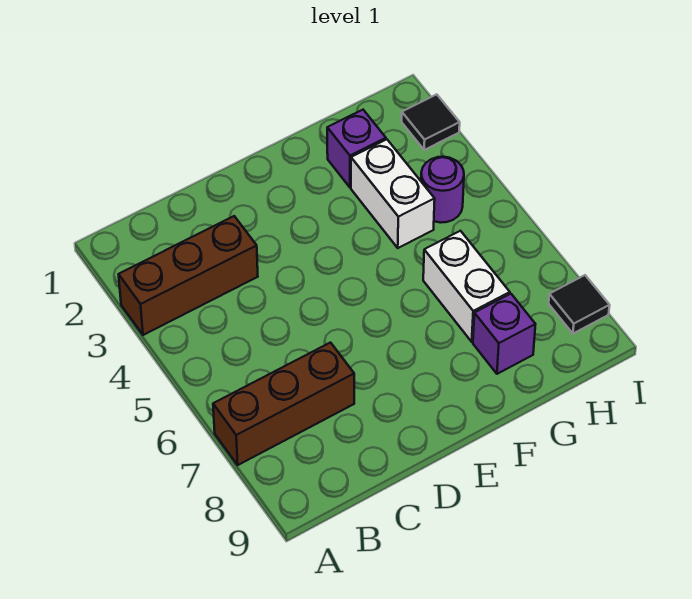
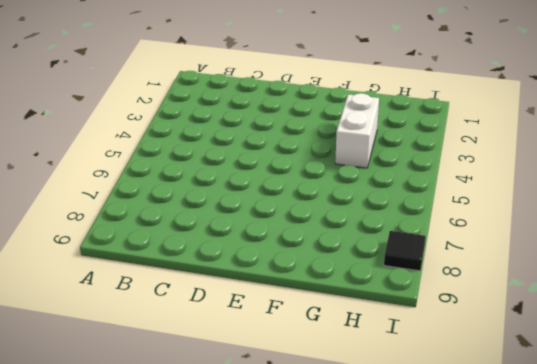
none -> brown brick A3:C3 level 1
none -> brown brick A7:C7 level 1

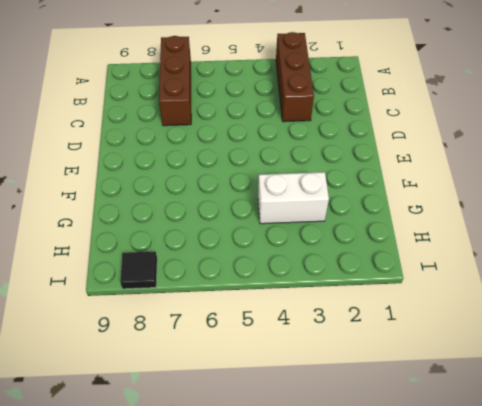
none -> purple brick G2 level 1
none -> white brick G6:G7 level 1

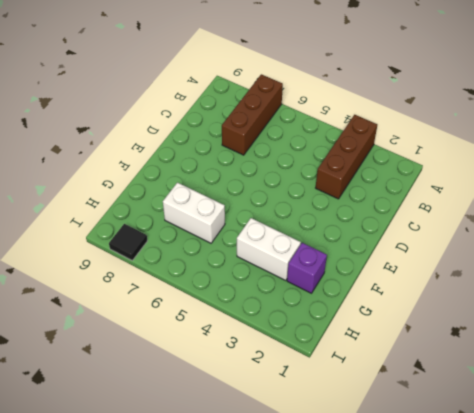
none -> purple brick G8 level 1
none -> purple round brick H4 level 1

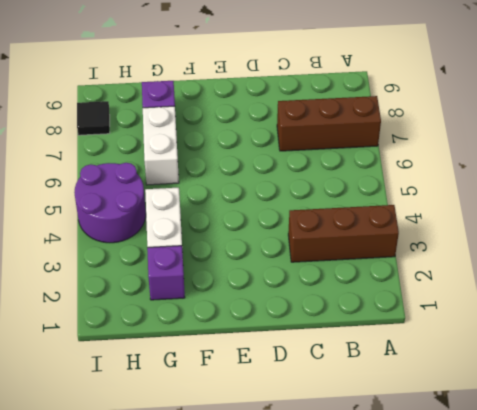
purple round brick H4:I5 level 1 -> purple round brick H4 level 1
none -> black tile I2 level 1

